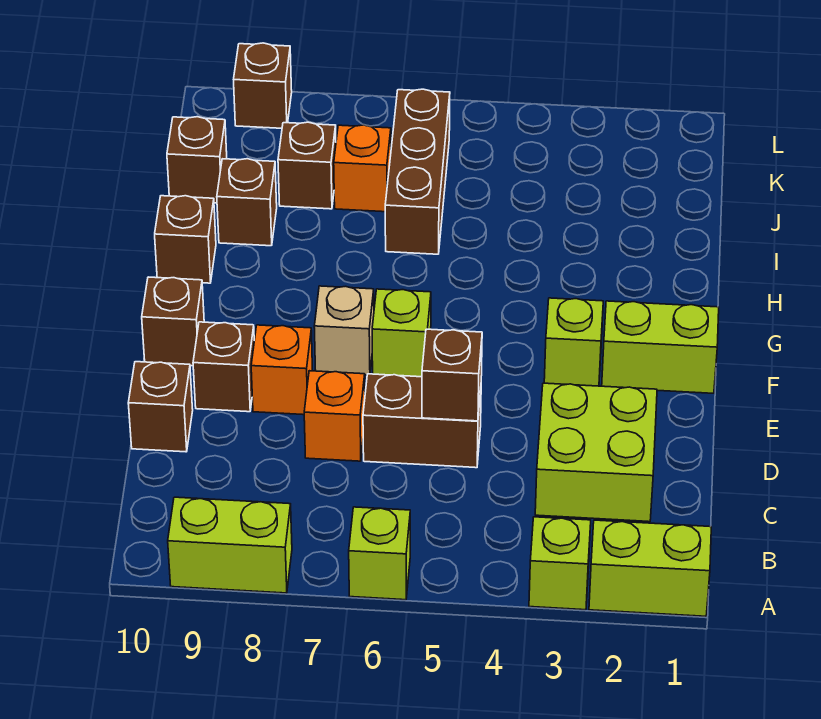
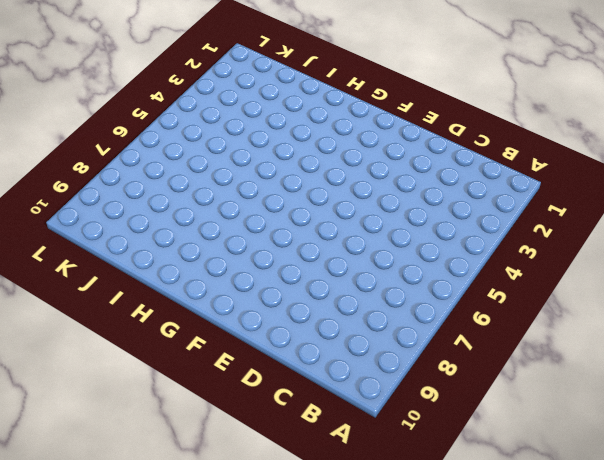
none -> lime brick A1:A2 level 1
none -> lime brick A3 level 1
none -> lime brick A6 level 1

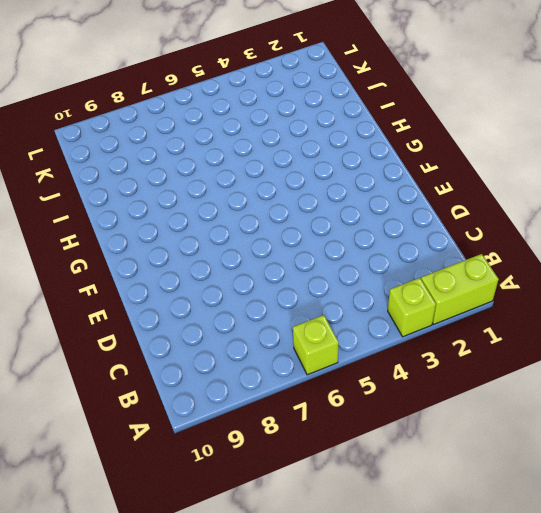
none -> lime brick A8:A9 level 1
none -> lime brick C2:D3 level 1
none -> brown brick D5:D6 level 1

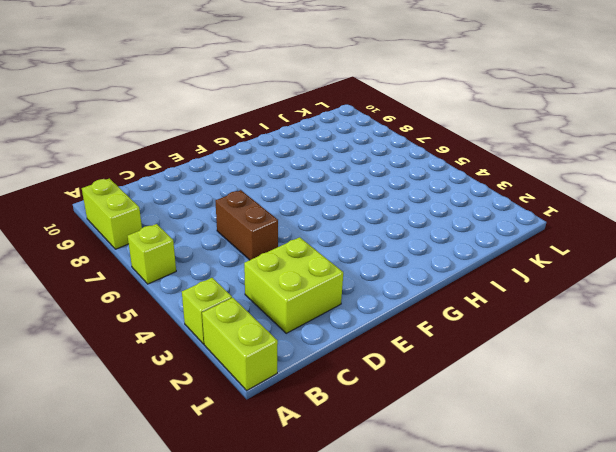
none -> orange brick D7 level 1
none -> brown brick D10 level 1
none -> orange brick E8 level 1

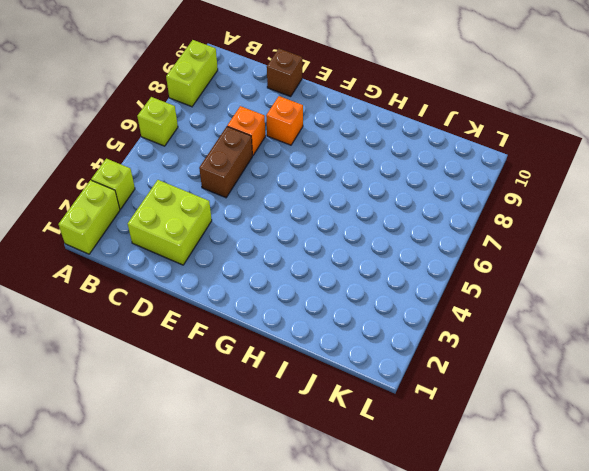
none -> brown brick E9 level 1
none -> lime brick F1:F2 level 1
none -> lime brick F3 level 1

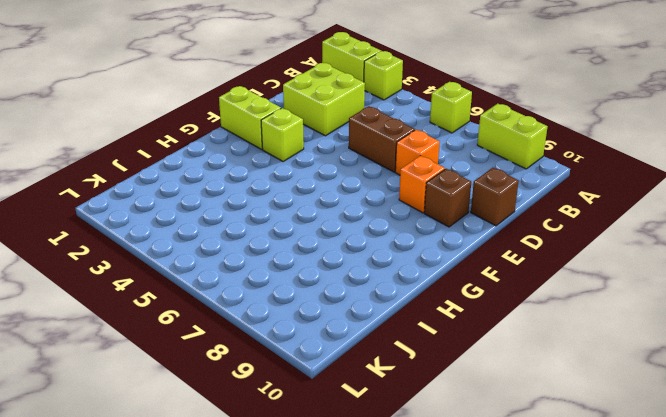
none -> lime brick F6 level 1
none -> tan brick F7 level 1
none -> brown brick F10 level 1

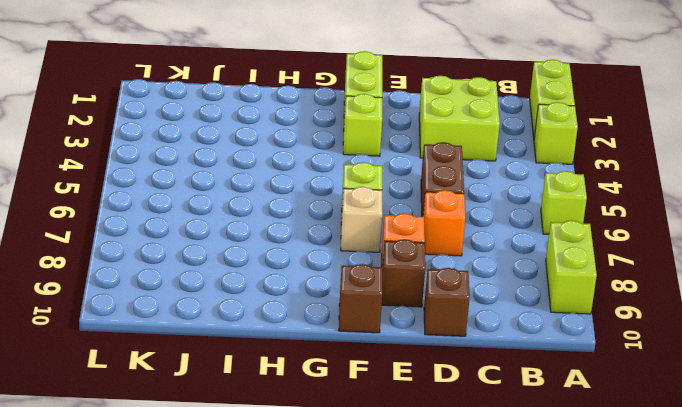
none -> brown brick H10 level 1
none -> brown brick I6:K6 level 1
none -> brown brick I9 level 1

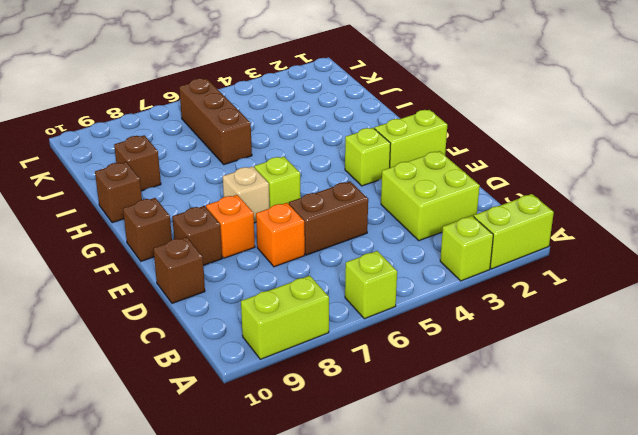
none -> orange brick J7 level 1
none -> brown brick J8 level 1
none -> brown brick J10 level 1

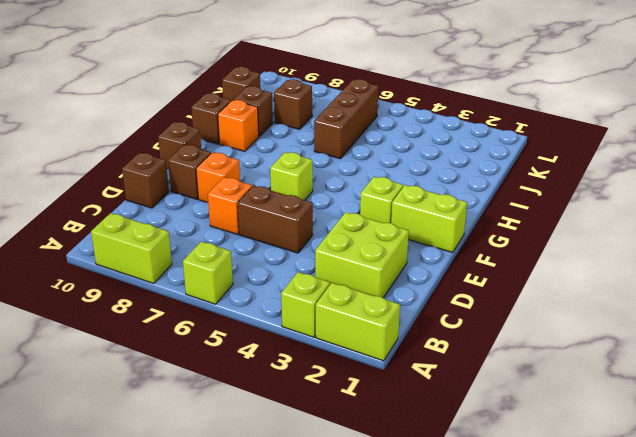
orange brick H9 level 1 -> orange brick J7 level 1
none -> tan brick F7 level 1
none -> brown brick L9 level 1
none -> brown brick D5 level 2

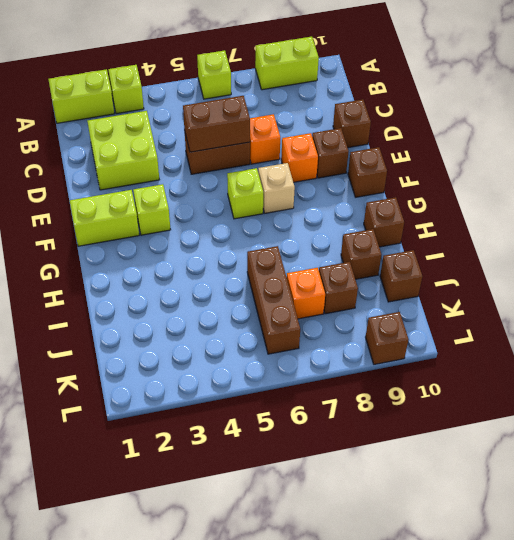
brown brick D5:D6 level 2 -> brown brick D5 level 2

